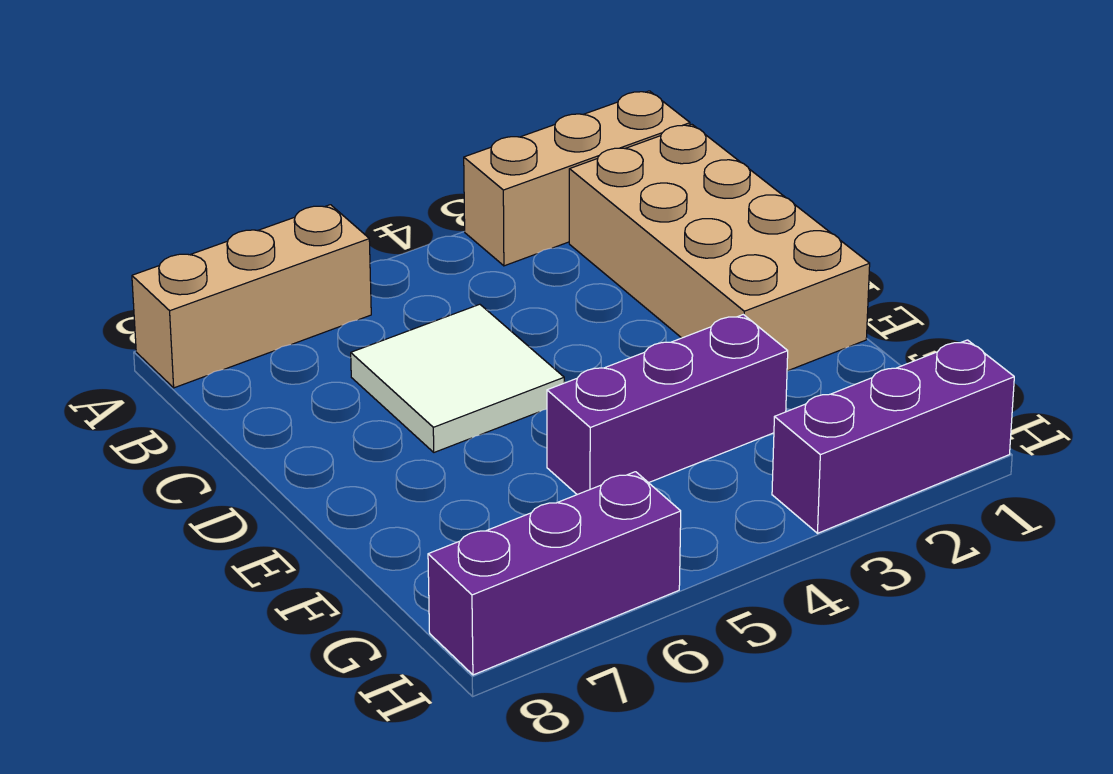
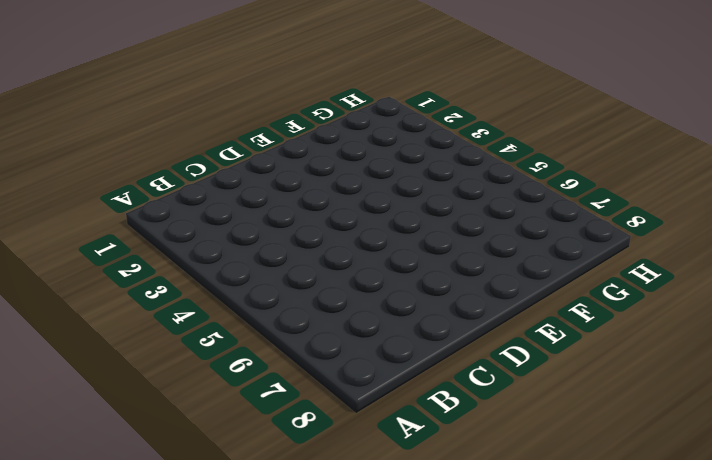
none -> tan brick A1:A3 level 1
none -> tan brick A6:A8 level 1

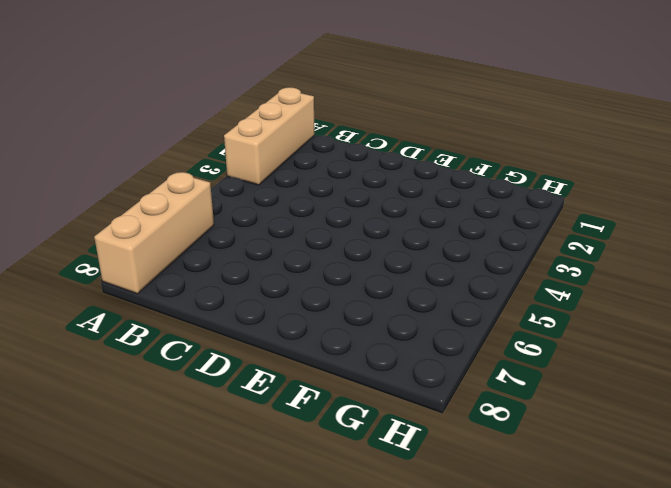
none -> tan brick B1:E2 level 1
none -> white tile C5:D6 level 1

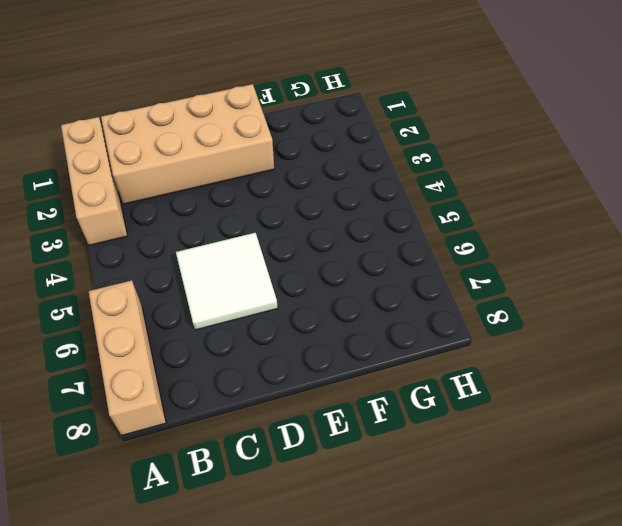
none -> purple brick F3:F5 level 1
none -> purple brick H1:H3 level 1

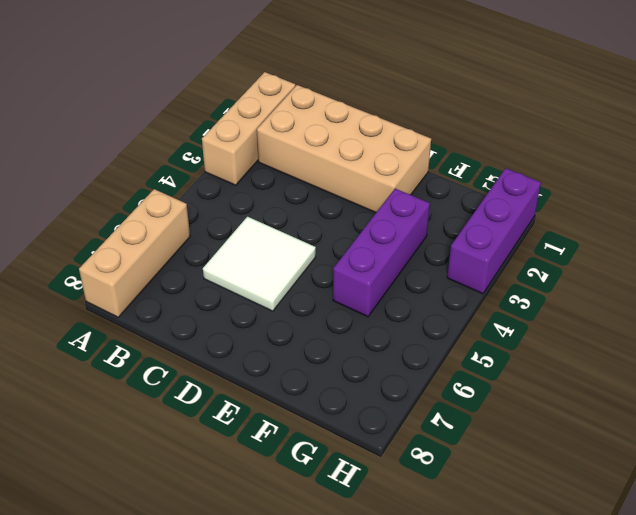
none -> purple brick H6:H8 level 1

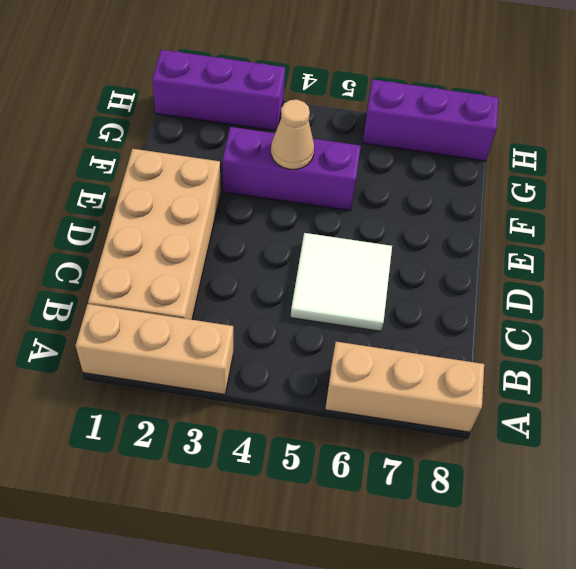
tan cone F4 level 2 -> none

